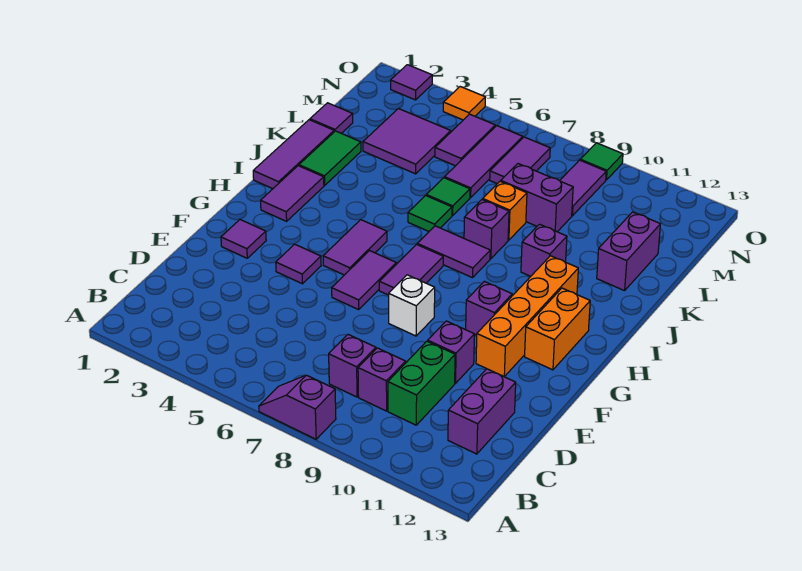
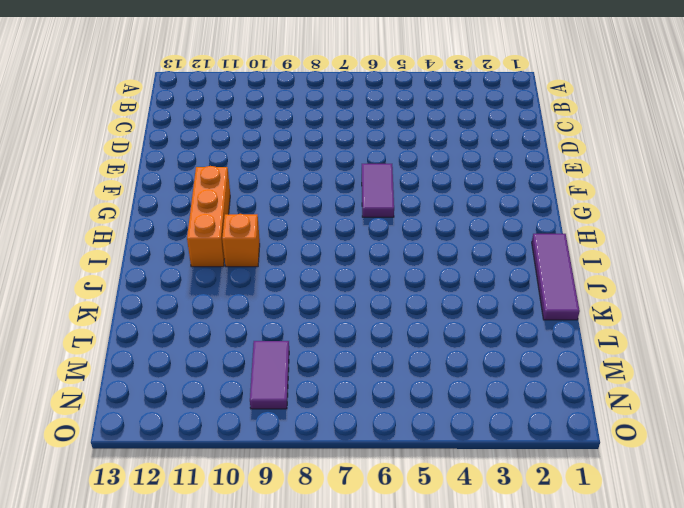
orange brick G11:I11 level 1 -> orange brick F11:I11 level 1
orange brick I10 level 1 -> orange brick K8 level 1
none -> purple slope A7:A8 level 1 top 8
none -> purple brick C8 level 1
none -> purple brick C9 level 1
none -> green brick C10:D10 level 1

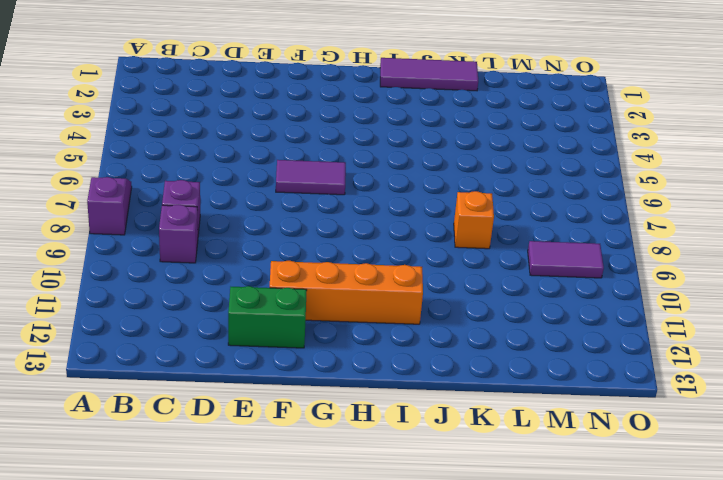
green brick E12:F12 level 1 -> green brick C10:D10 level 1
none -> purple brick C12:D12 level 1
none -> purple brick E10 level 1
none -> purple tile F2 level 1
none -> purple tile F4 level 1

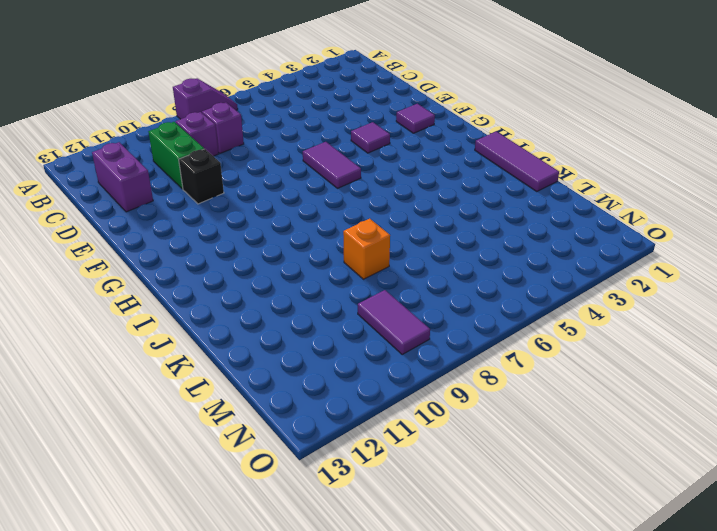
black brick E10 level 1 -> purple brick E10 level 1
none -> white brick F8 level 1
none -> orange brick F11:I11 level 1
none -> purple tile G5:H5 level 1
none -> purple tile G7:H7 level 1

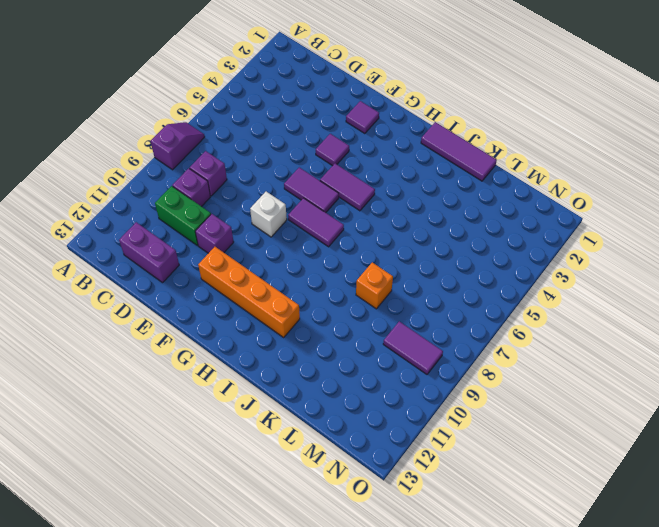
none -> purple brick G10 level 1
none -> orange brick G12:H12 level 1
none -> purple tile H2:I2 level 1
none -> purple tile I7:I8 level 1

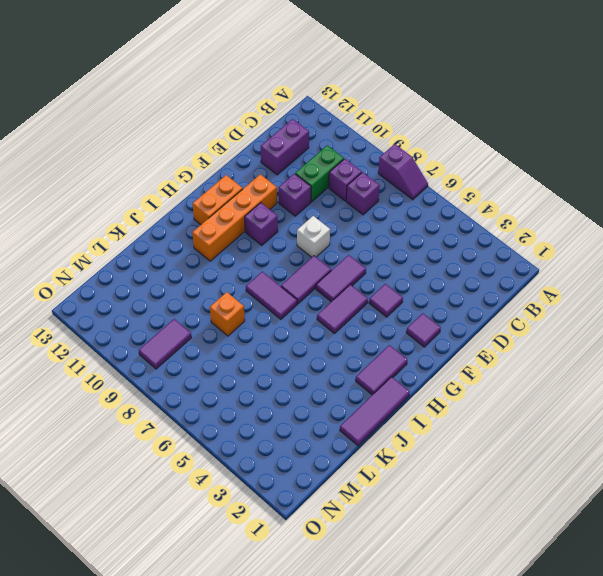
none -> green tile J2:K2 level 1
none -> green tile J6 level 1
none -> purple brick J8 level 1
none -> purple brick J10 level 1

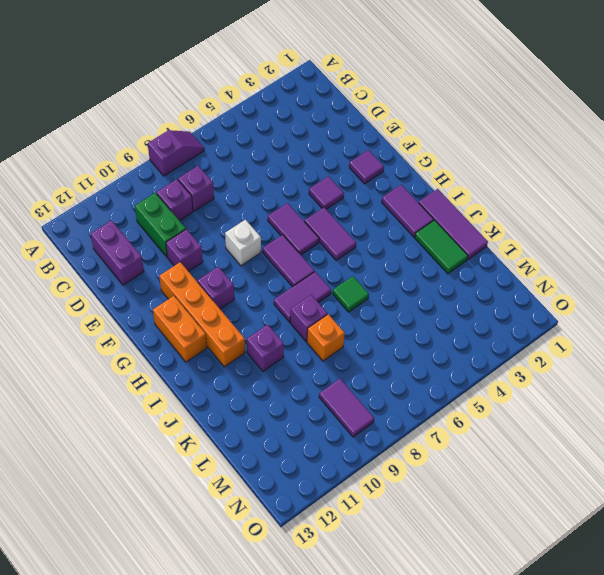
none -> green tile K6 level 1
none -> purple brick K12:L12 level 1
none -> purple tile L1 level 1
none -> purple tile L3:M4 level 1

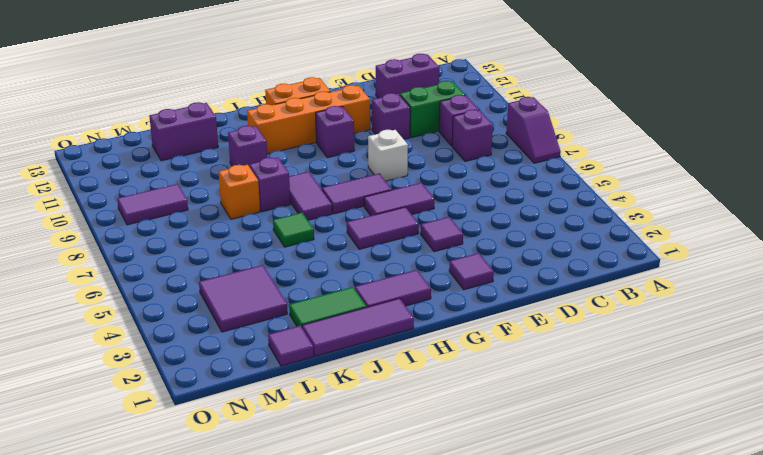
none -> green tile K6 level 1
none -> purple tile L6:N6 level 1
none -> purple brick L8:L9 level 1
none -> purple tile M5:N5 level 1

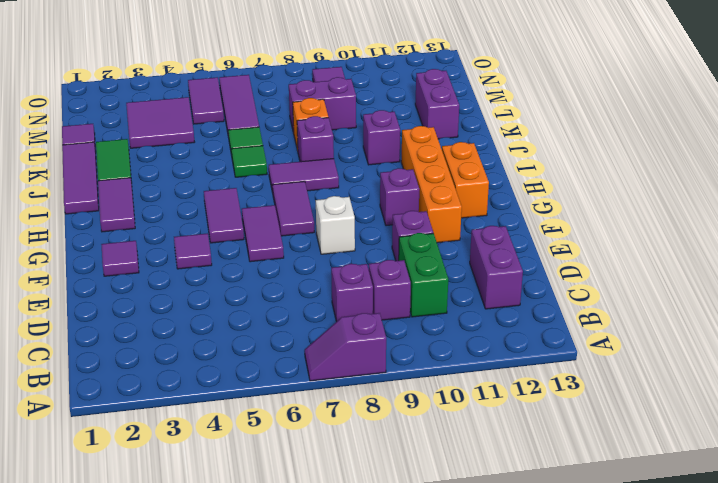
none -> purple tile M7:N7 level 1
none -> purple tile O2 level 1
none -> orange tile O4 level 1
none -> green tile O9 level 1

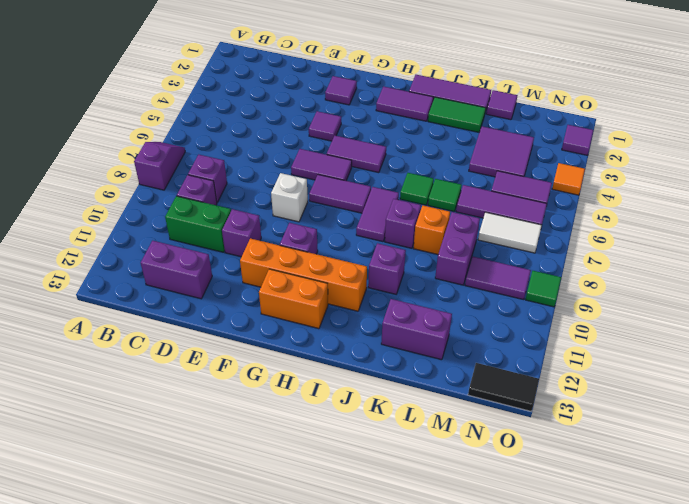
white tile M7:N7 level 1 -> purple tile M7:N7 level 1
black tile N13:O13 level 1 -> none

